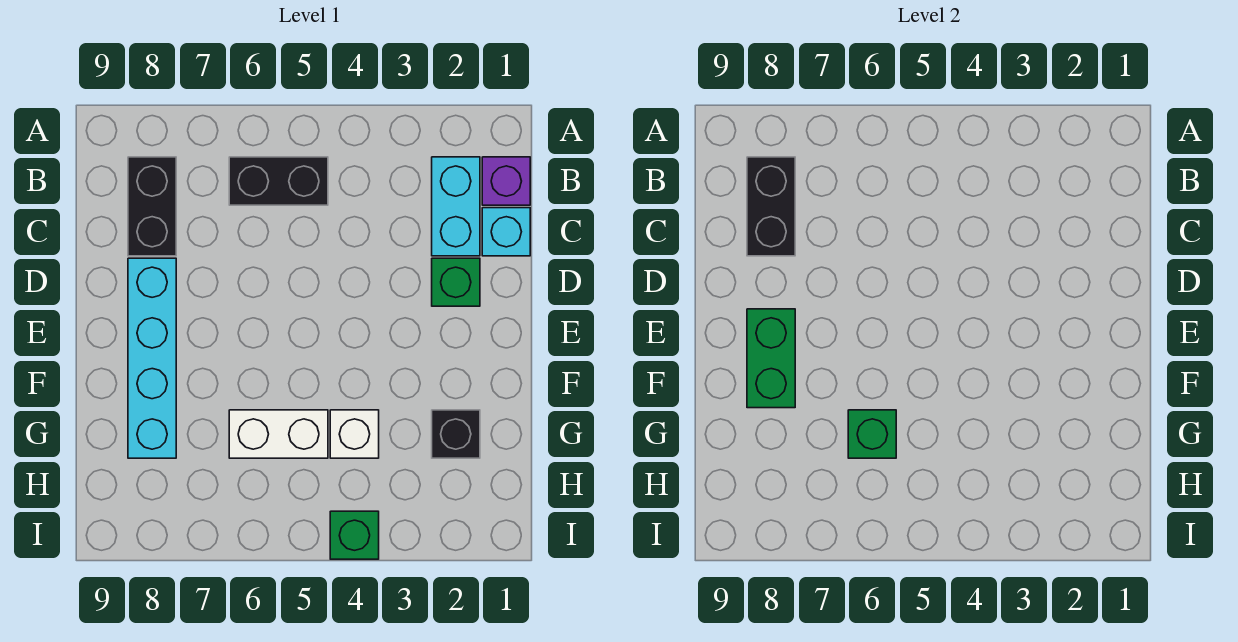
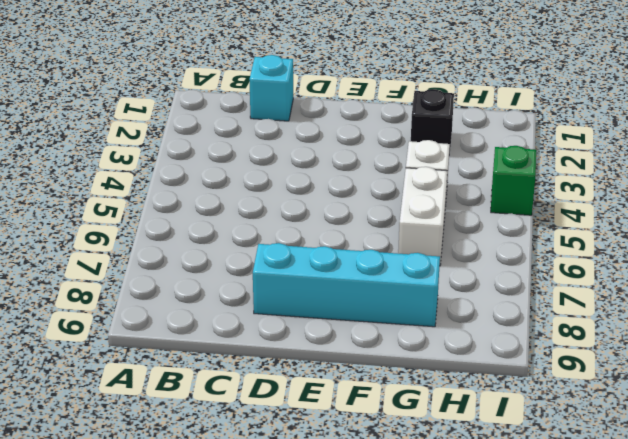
none -> purple brick B1 level 1
none -> cyan brick B2:C2 level 1
none -> black brick B5:B6 level 1

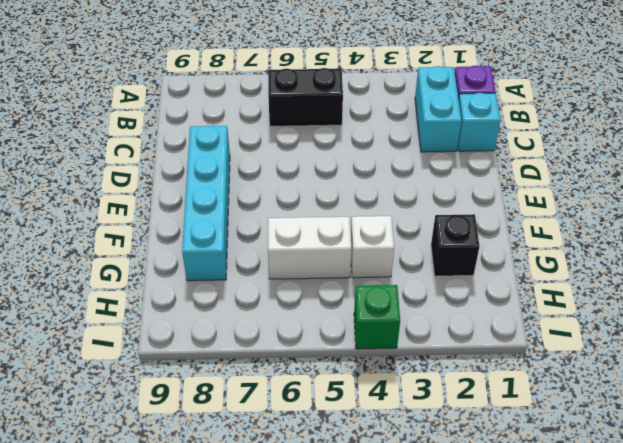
none -> black brick B8:C8 level 1
none -> green brick D2 level 1
none -> black brick B8:C8 level 2

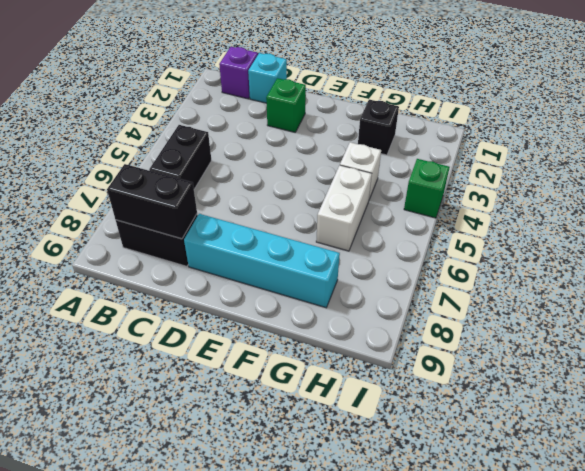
none -> cyan brick B2:C2 level 1
none -> green brick E8:F8 level 2
none -> green brick G6 level 2

